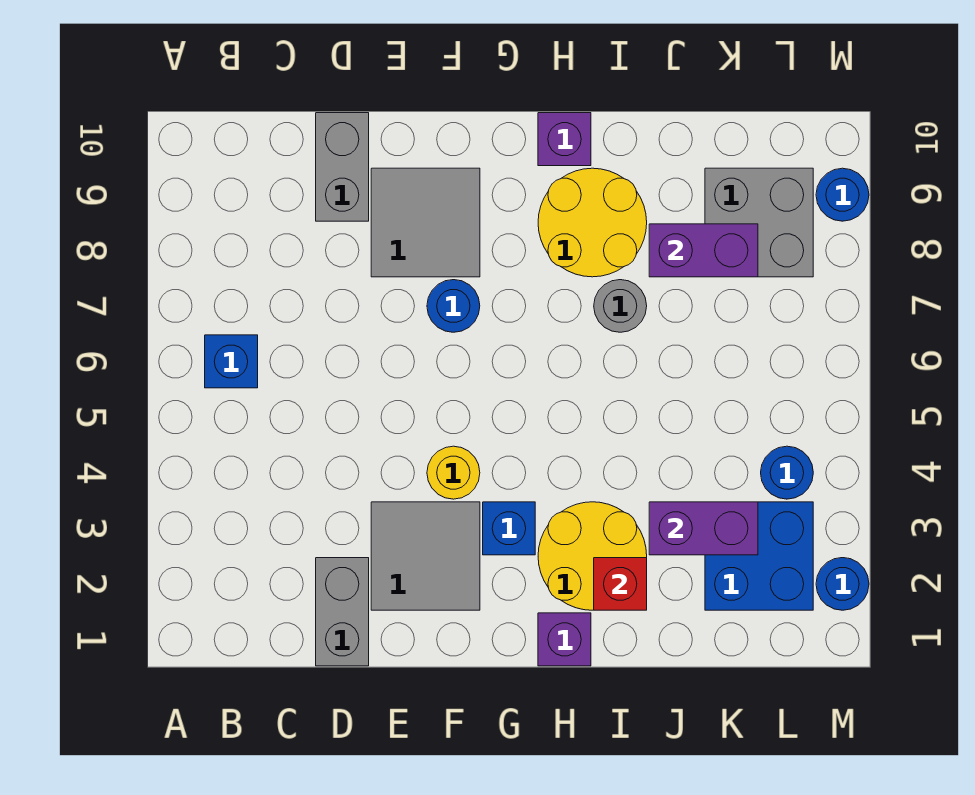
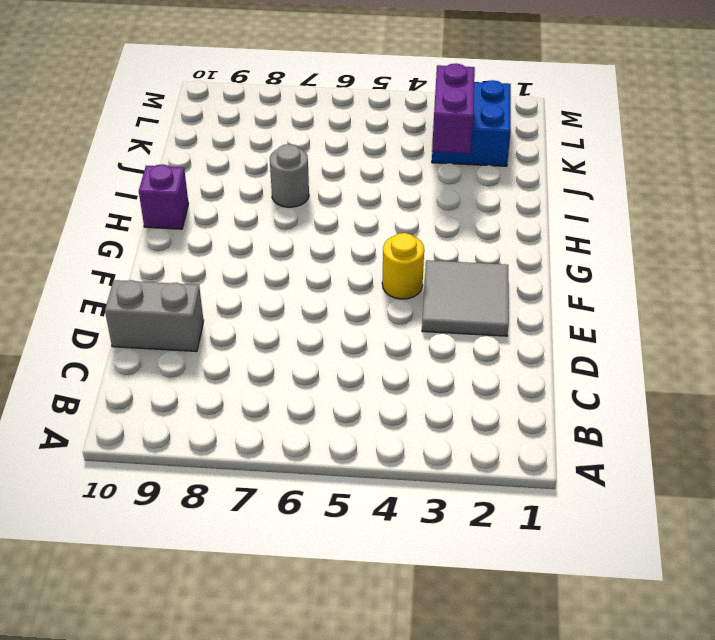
none -> blue brick B6 level 1
none -> grey brick D1:D2 level 1
none -> grey tile E8:F9 level 1

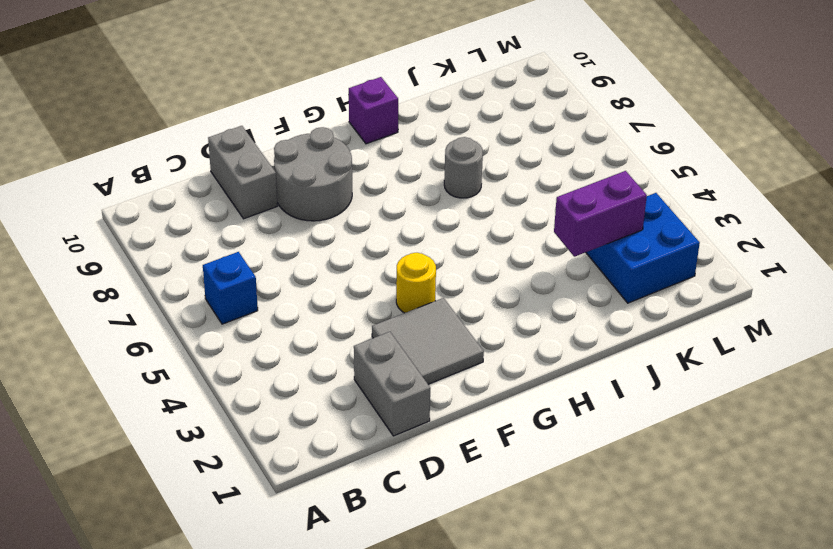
grey round brick E8:F9 level 1 -> grey tile E8:F9 level 1
none -> blue round brick F7 level 1
none -> blue brick G3 level 1
none -> purple brick H1 level 1

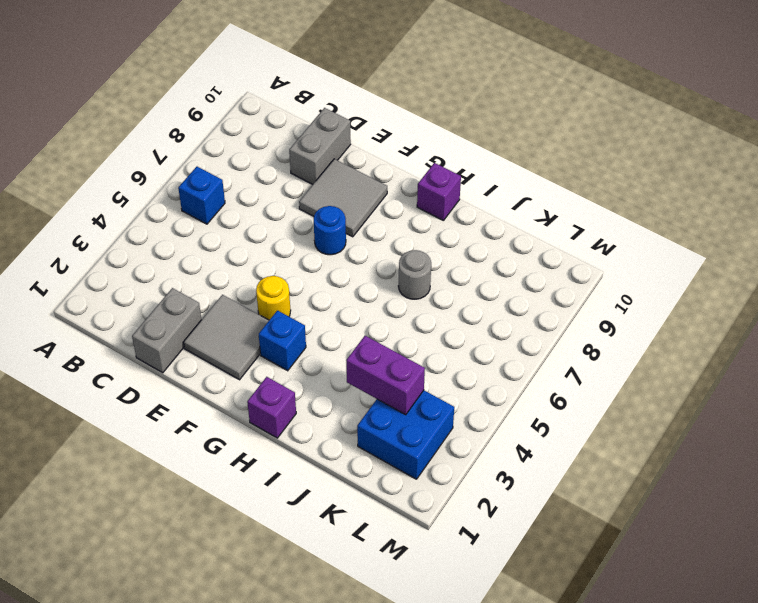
none -> yellow round brick H2:I3 level 1
none -> yellow round brick H8:I9 level 1
none -> grey brick K8:L9 level 1

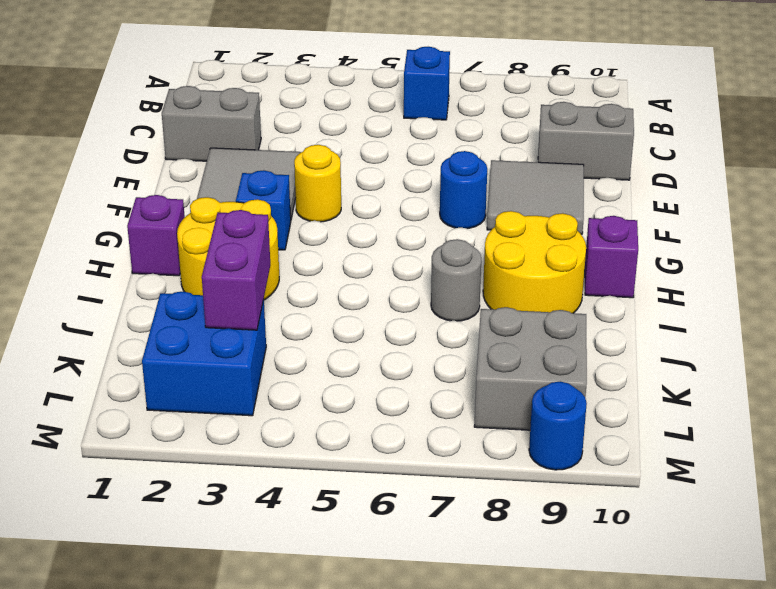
none -> blue round brick L4 level 1
none -> blue round brick M2 level 1
none -> red brick I2 level 2

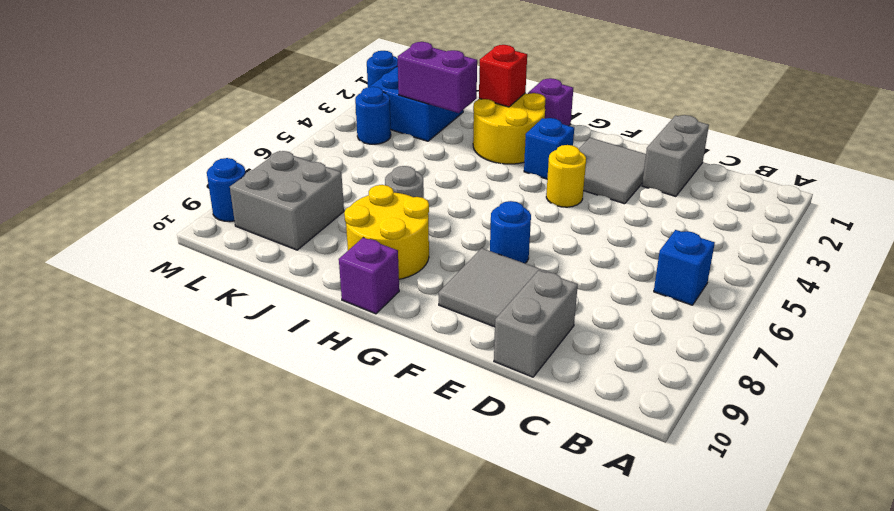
none -> purple brick J8:K8 level 2

